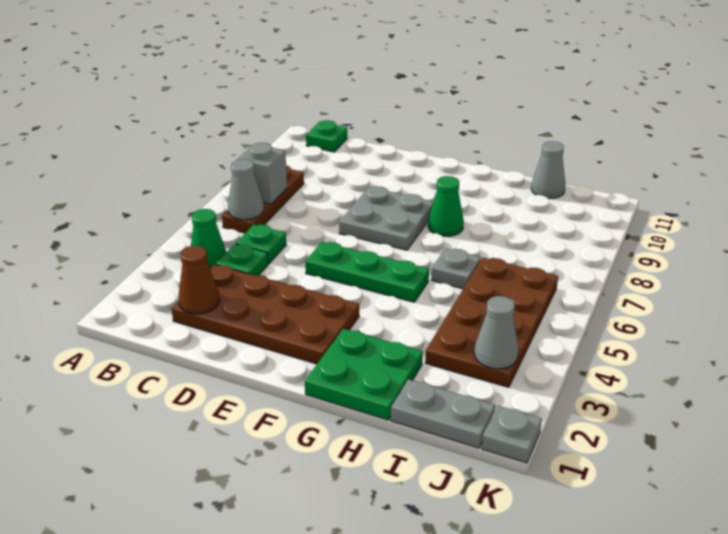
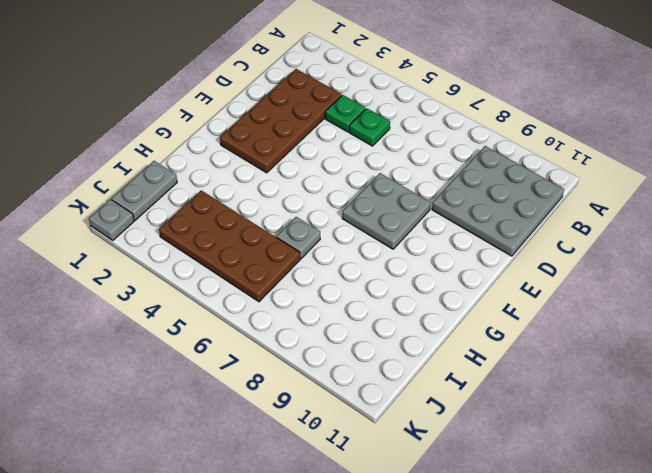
grey plate B9:D11 level 1 -> green plate B11 level 1
none -> green cone B4 level 1
none -> brown plate B6:B8 level 1
none -> green plate E5:G5 level 1

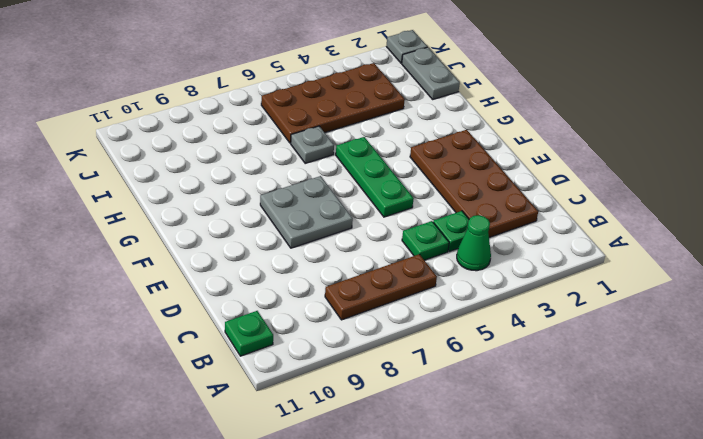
none -> green plate G1:H2 level 1
none -> green cone G8 level 1
none -> grey cone I11 level 1

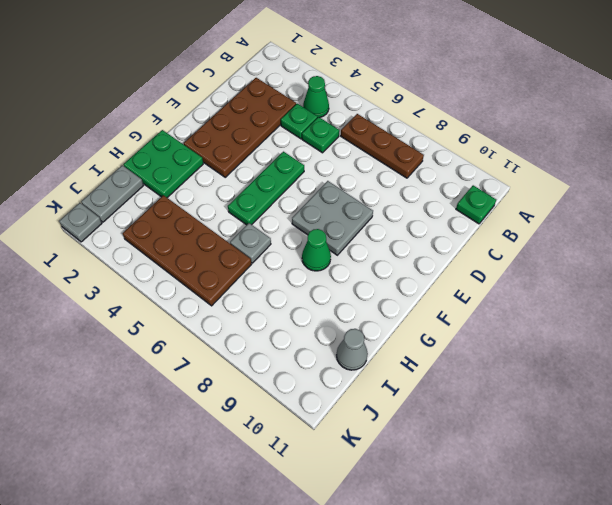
none -> grey cone B6 level 2
none -> grey brick B7 level 2
none -> brown cone C2 level 2

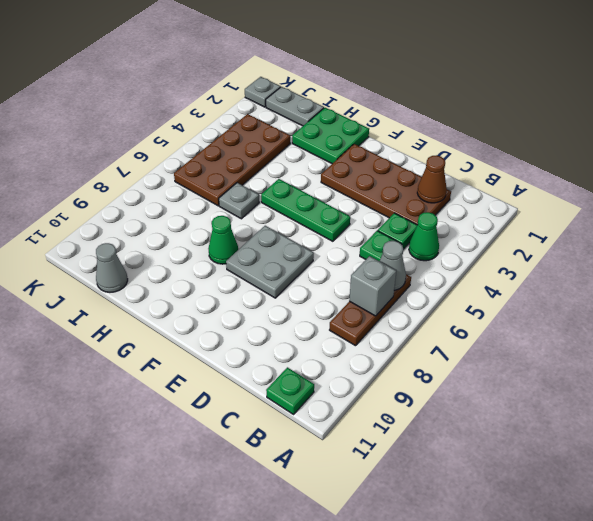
none -> grey cone J3 level 2

